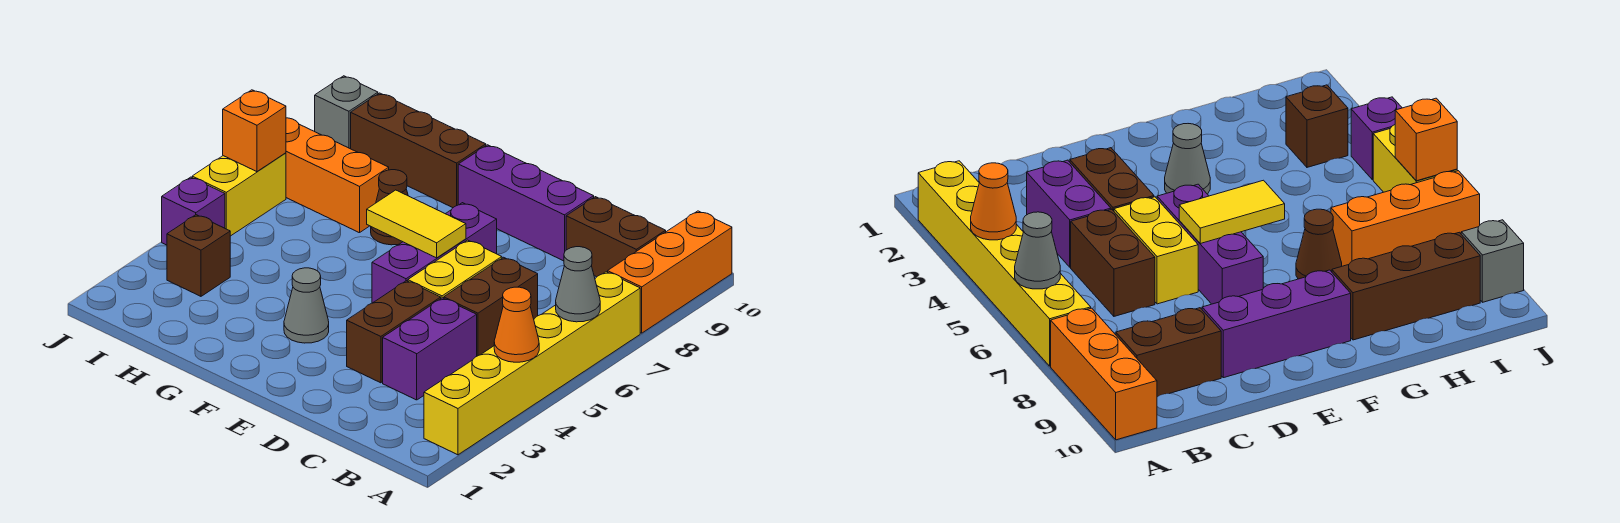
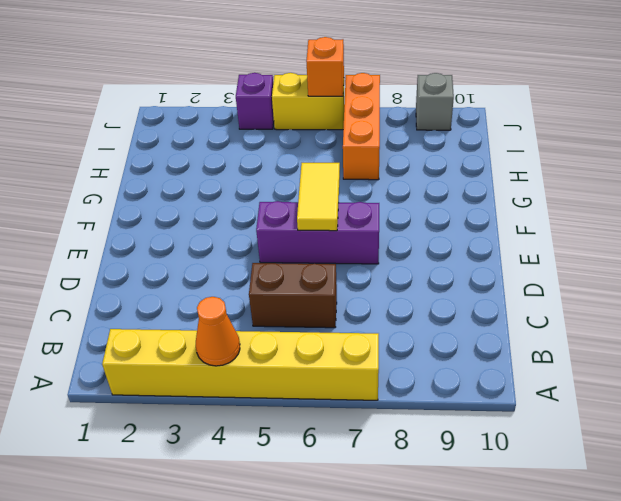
none -> orange brick A8:A10 level 1
none -> brown brick B9:C9 level 1
none -> purple brick C3:C4 level 1

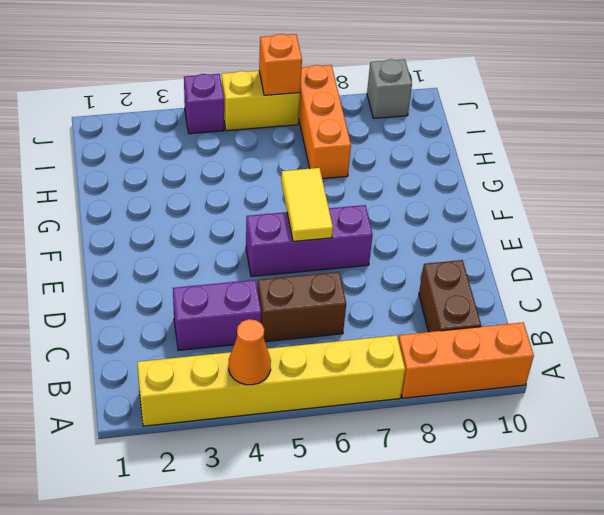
none -> brown brick D3:D4 level 1
none -> yellow brick D5:D6 level 1
none -> purple brick D9:F9 level 1

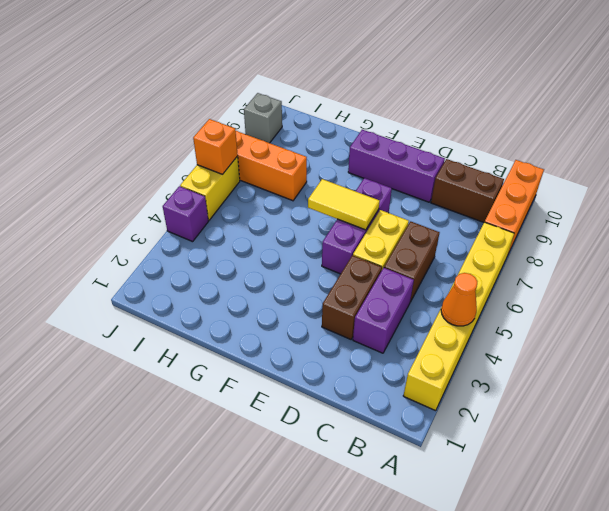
none -> grey cone F3 level 1
none -> brown cone G7 level 1
none -> brown brick G9:I9 level 1

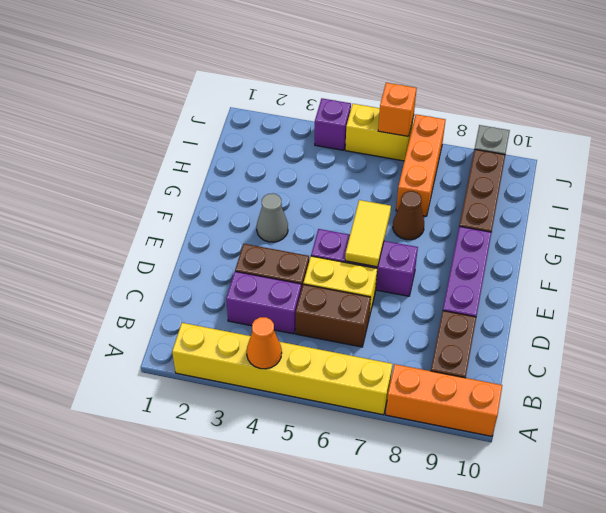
none -> brown brick I3 level 1
none -> grey cone A6 level 2

